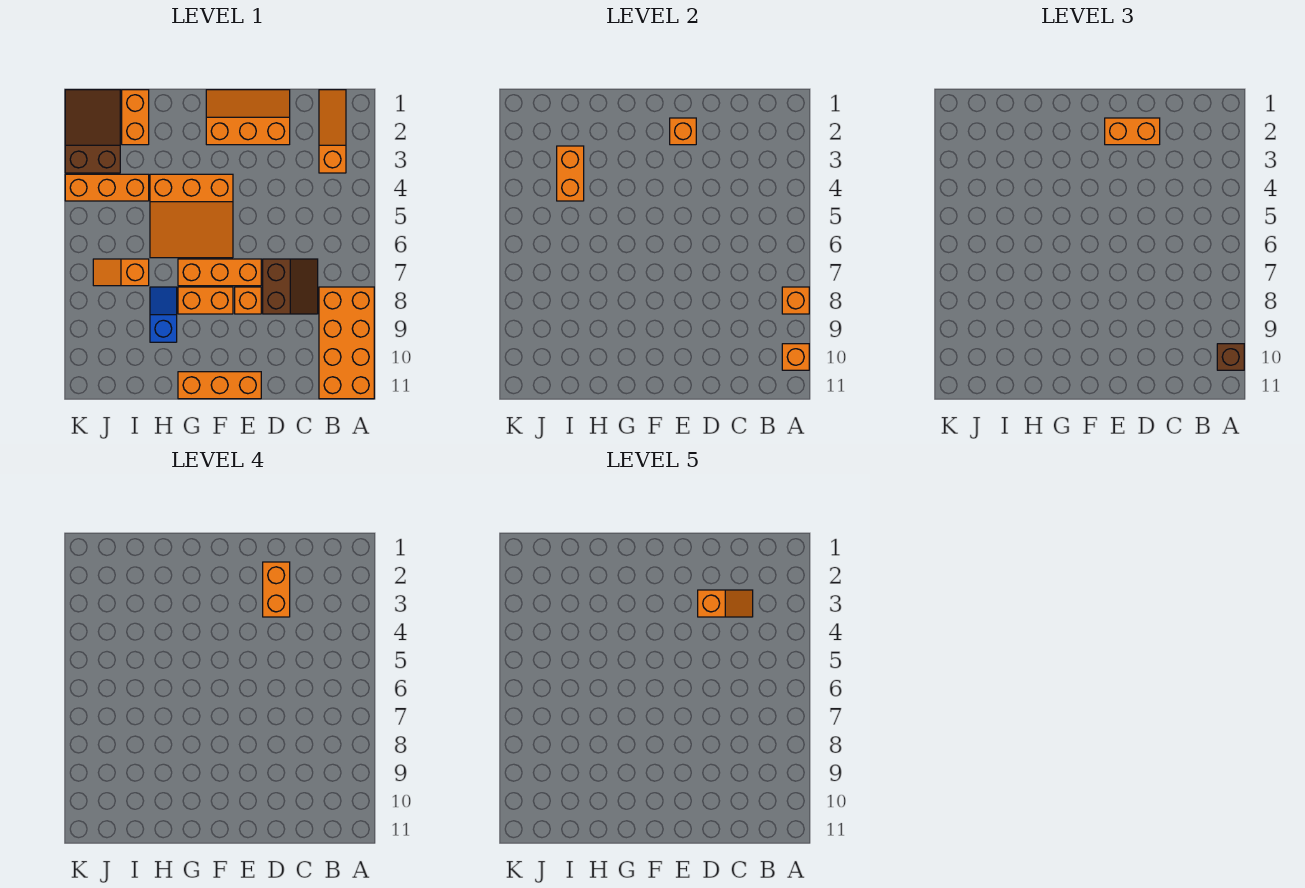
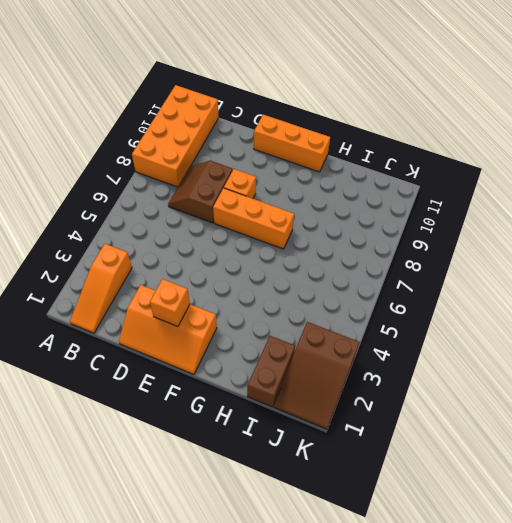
brown brick I1:I2 level 1 -> orange brick I1:I2 level 1
none -> orange slope F4:H6 level 1 top 4
none -> orange brick F8:G8 level 1
none -> blue slope H8:H9 level 1 top 9

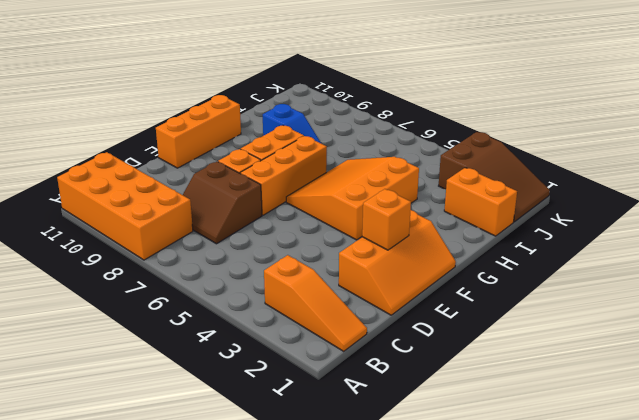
none -> orange brick I4:K4 level 1
none -> orange slope I7:J7 level 1 top I
none -> orange brick A8 level 2

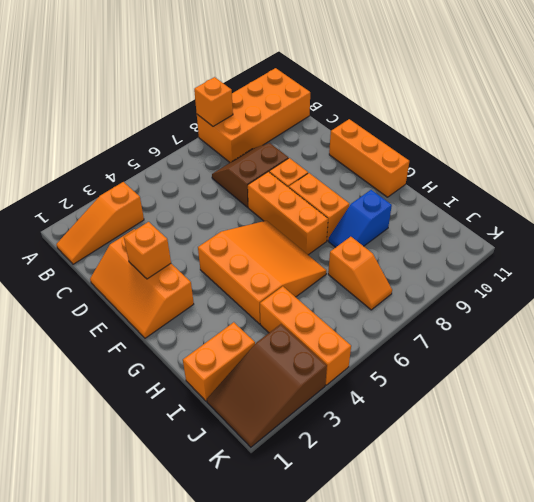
none -> orange brick A10 level 2
none -> orange brick I3:I4 level 2
none -> brown brick A10 level 3

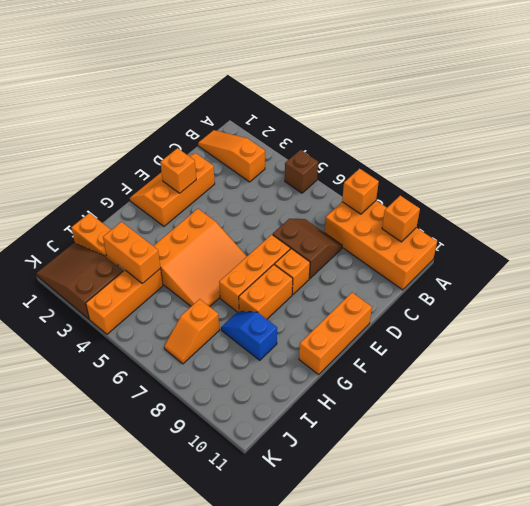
brown brick A5 level 1 -> brown brick A10 level 3
none -> orange brick D2:E2 level 3
none -> orange brick D2:D3 level 4
none -> orange slope C3:D3 level 5 top D

